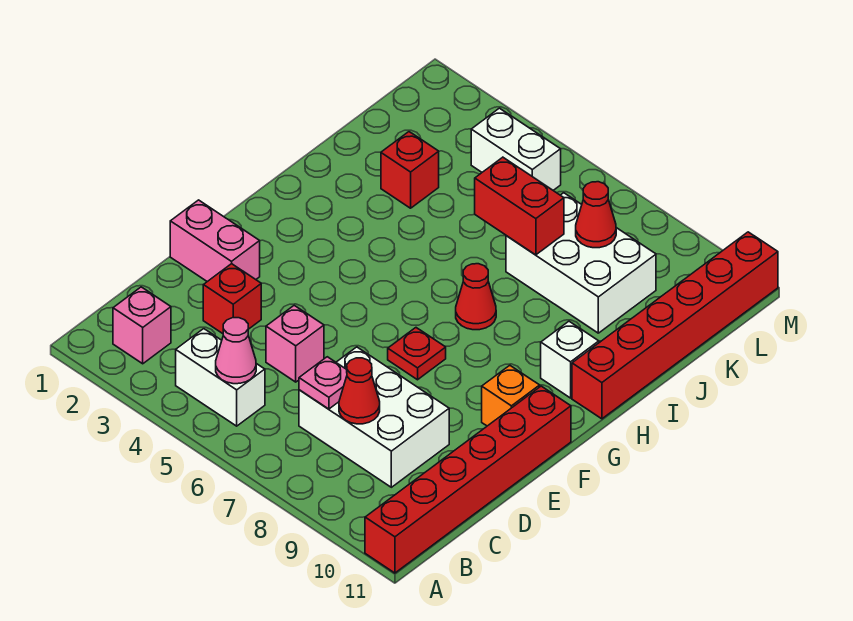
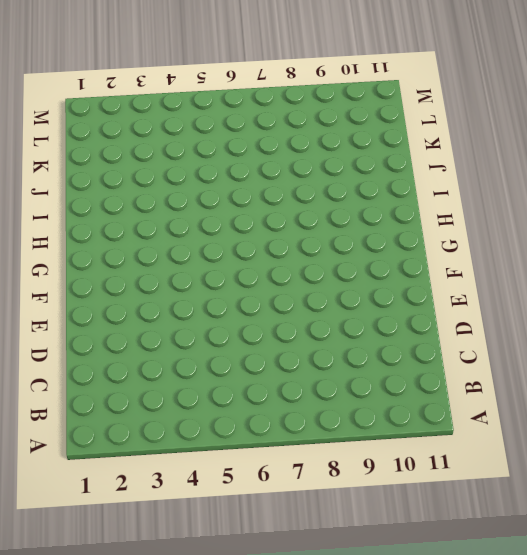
none -> red brick A11:F11 level 1
none -> pink brick B2 level 1
none -> white brick B4:B5 level 1

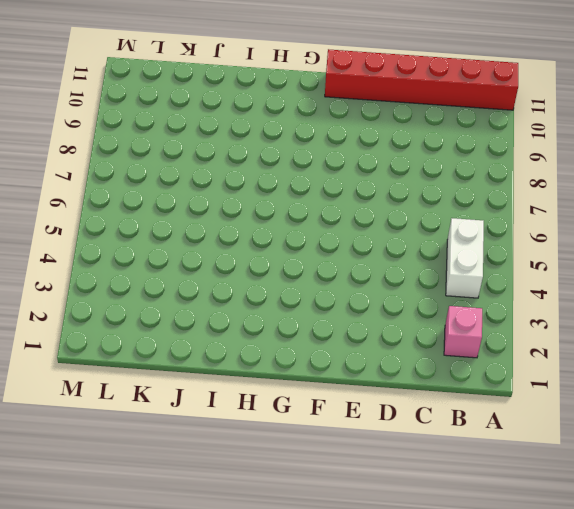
none -> white brick C7:D9 level 1
none -> red brick D3 level 1
none -> pink brick D5 level 1

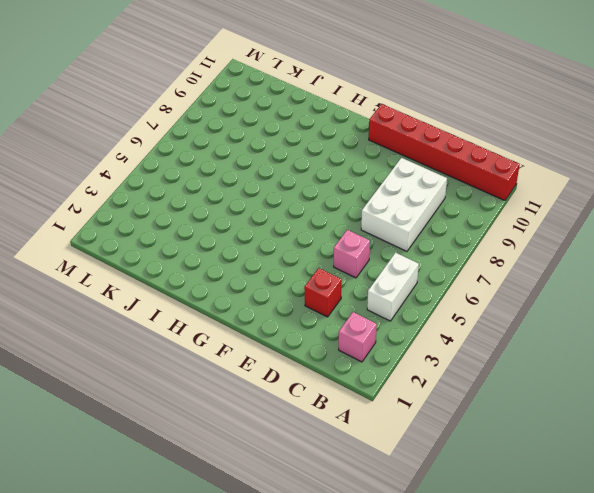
none -> pink brick E1:E2 level 1
none -> red plate F7 level 1
none -> orange brick F10 level 1

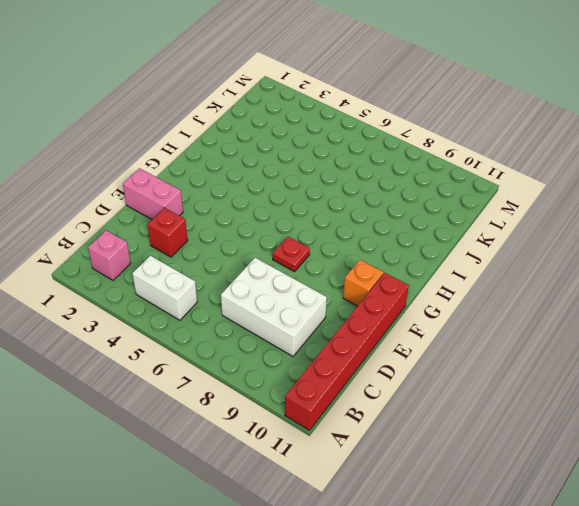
none -> pink brick D5 level 1
none -> red cone H7 level 1
none -> white brick H10 level 1

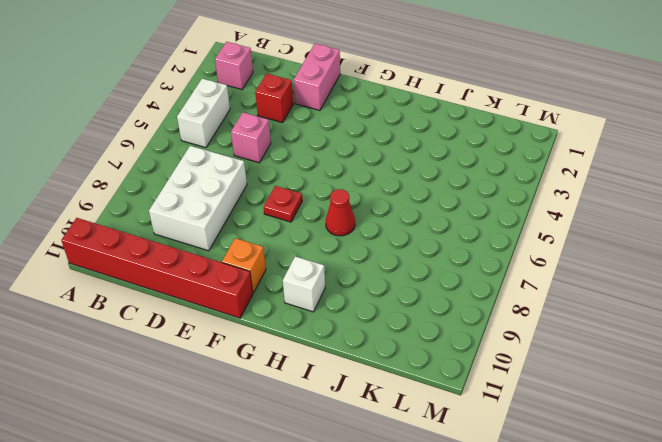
none -> red brick H11:M11 level 1
none -> red brick J3 level 1
none -> white brick J7:K9 level 1

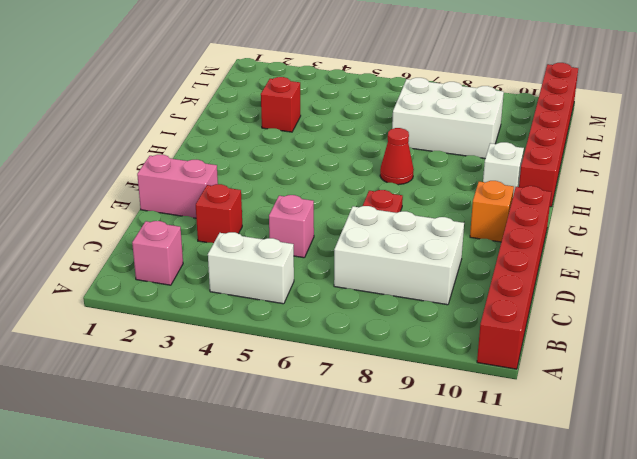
none -> white brick L4:L5 level 1
none -> pink cone B5 level 2
none -> pink plate C7 level 2

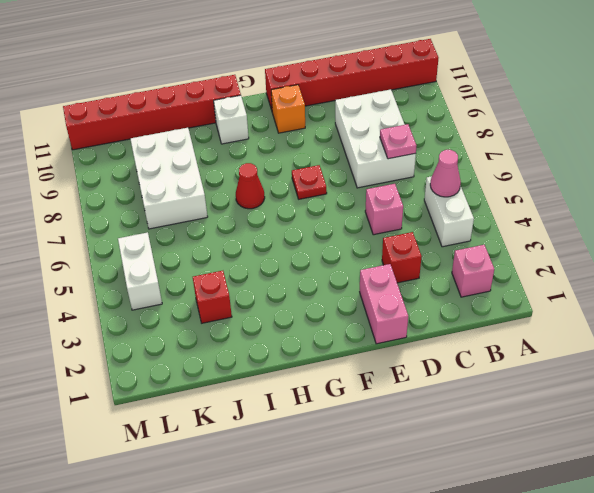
none -> red cone C8 level 2
none -> red brick J6:J7 level 2
none -> red cone K8 level 2

